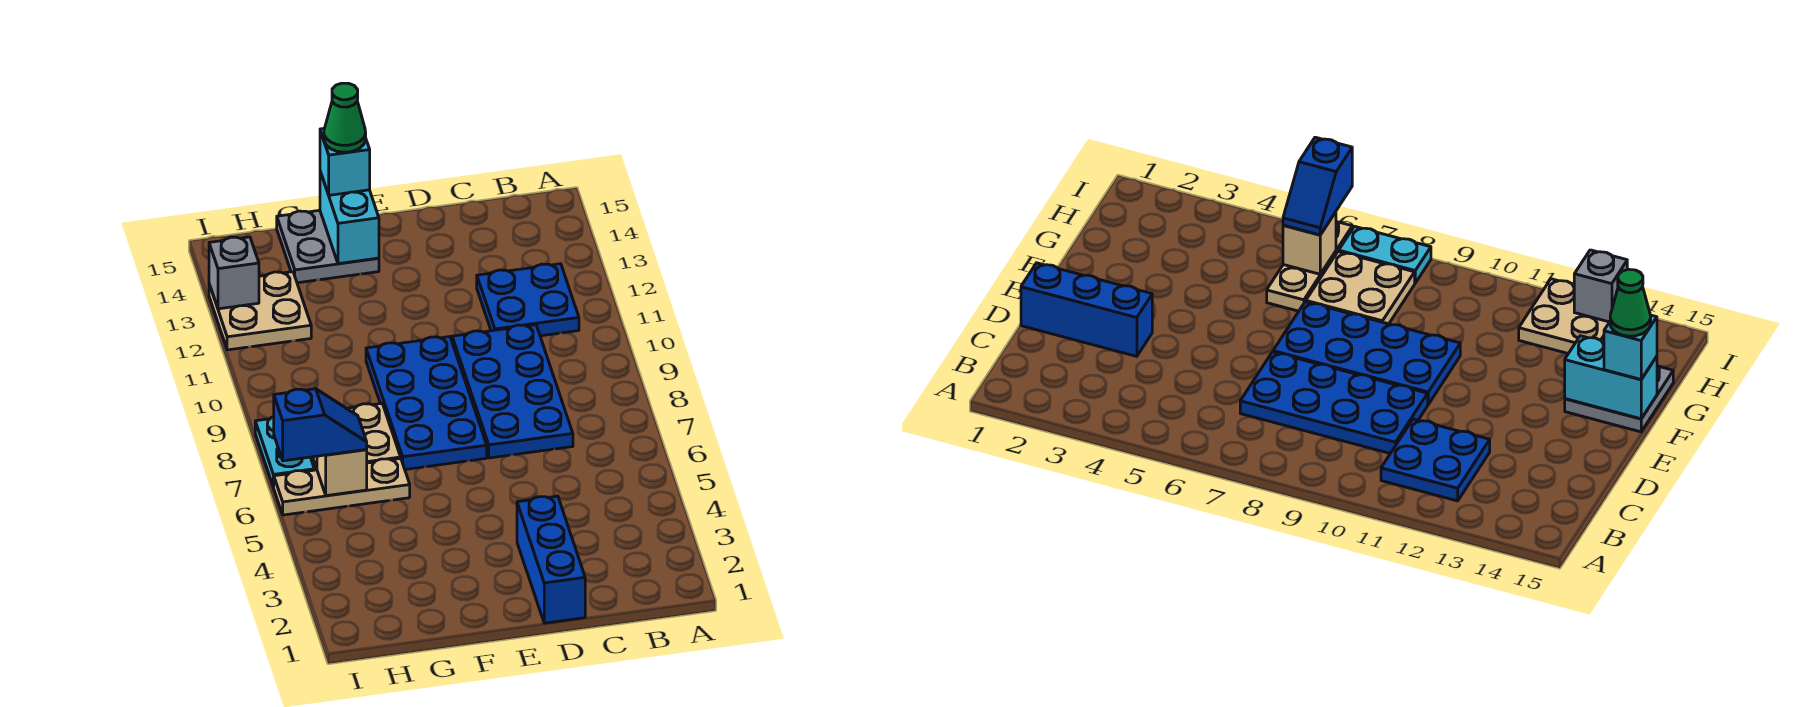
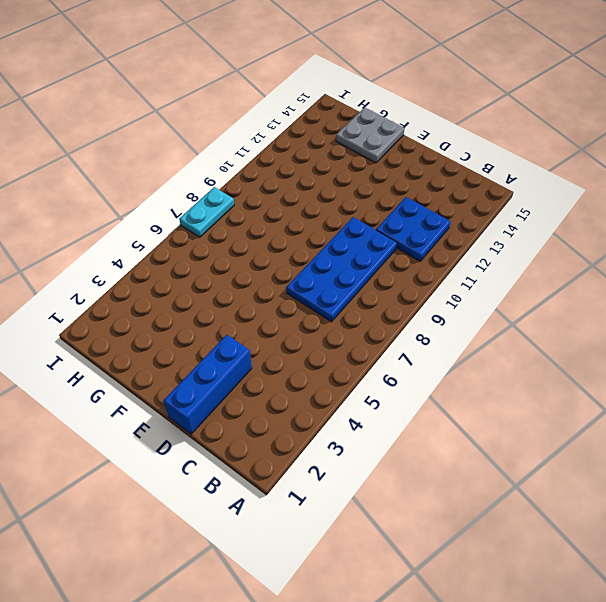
none -> blue plate E7:F10 level 1
none -> tan plate G6:I6 level 1
none -> tan plate G7:H8 level 1

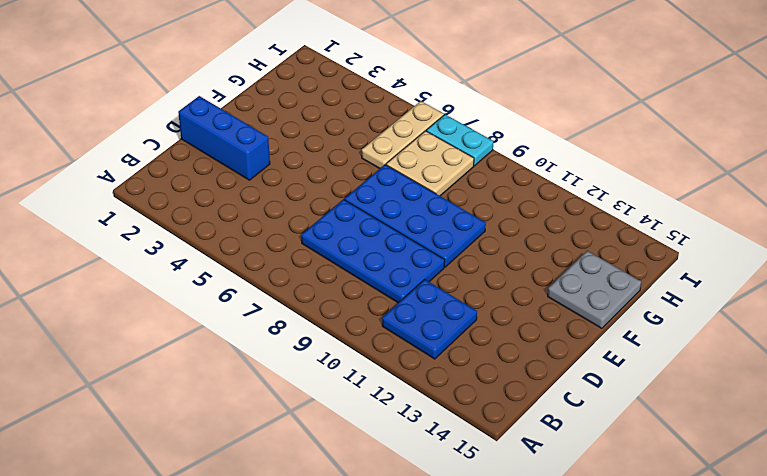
none -> tan plate H12:I13 level 1
none -> cyan brick F14:F15 level 2
none -> tan brick H6 level 2

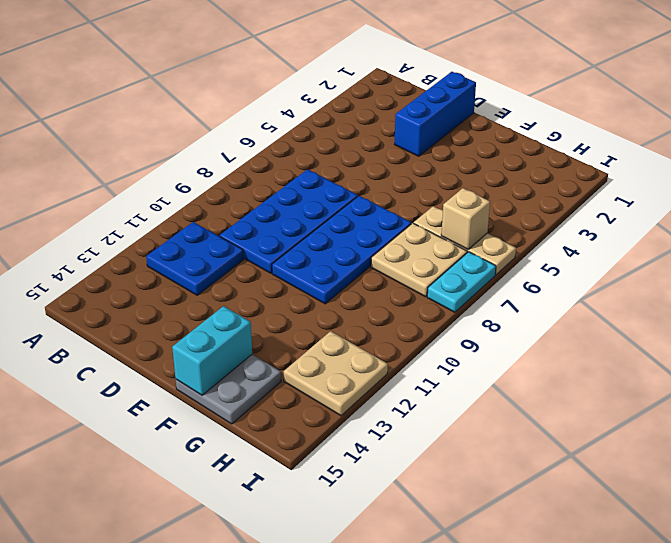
none -> grey brick I13 level 2
none -> cyan brick F15 level 3
none -> blue slope H6:I6 level 3 top I

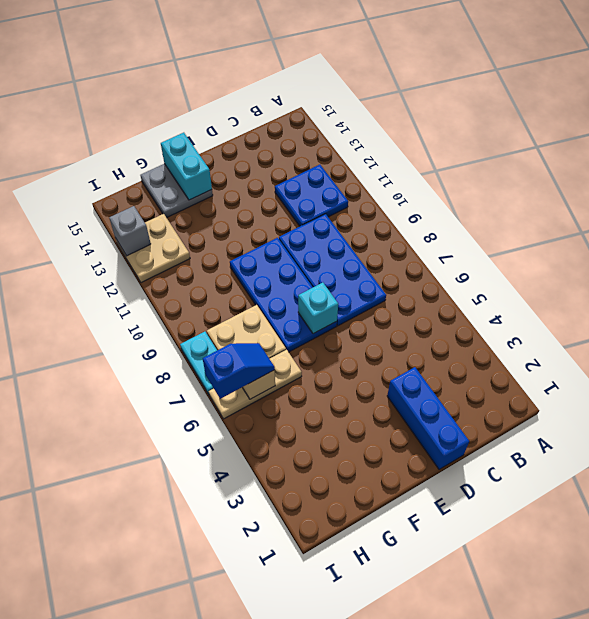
cyan brick E7 level 2 -> cyan brick F15 level 3
none -> green cone F15 level 4

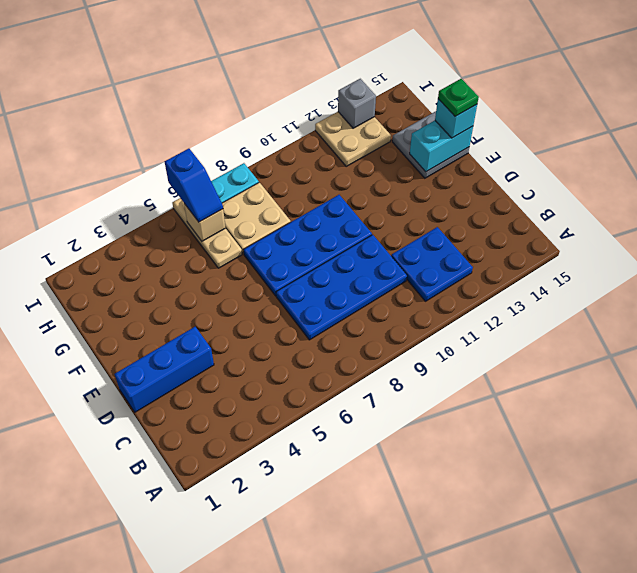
green plate F15 level 4 -> green cone F15 level 4

